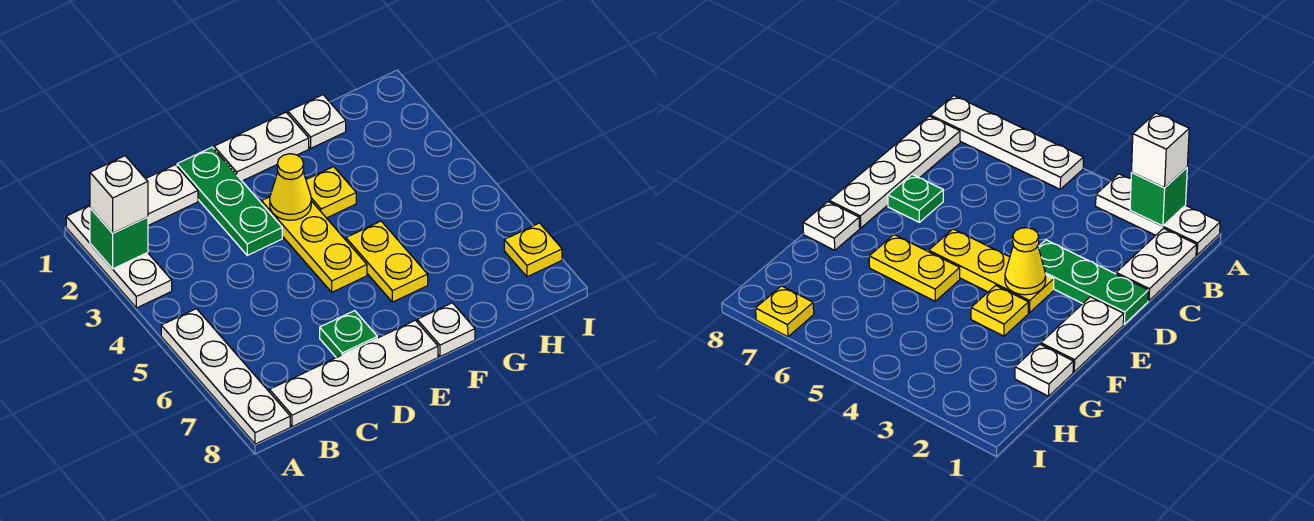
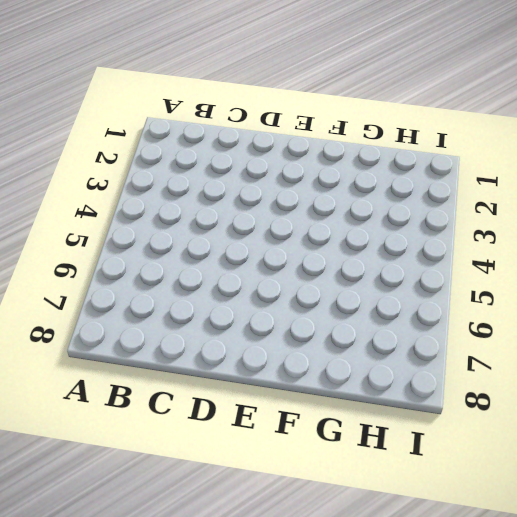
none -> white plate A1:A3 level 1
none -> white plate A5:A8 level 1
none -> white plate B1:C1 level 1

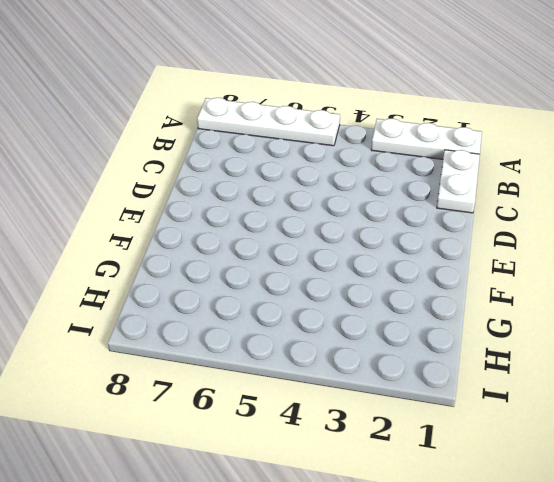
none -> white plate B8:E8 level 1
none -> green plate D1:D3 level 1
none -> green plate D7 level 1

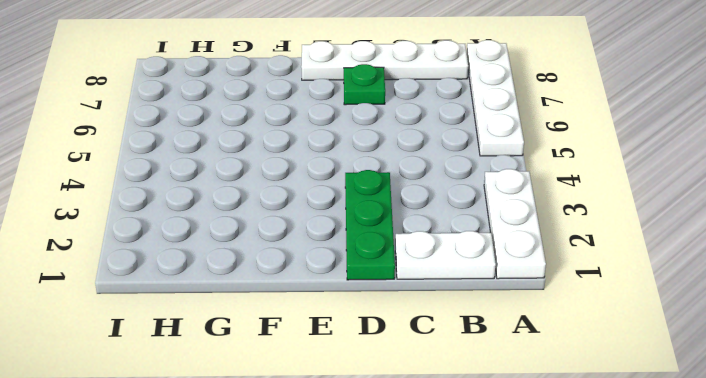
none -> white plate E1:F1 level 1
none -> yellow plate E3:E5 level 1
none -> yellow plate F3 level 1

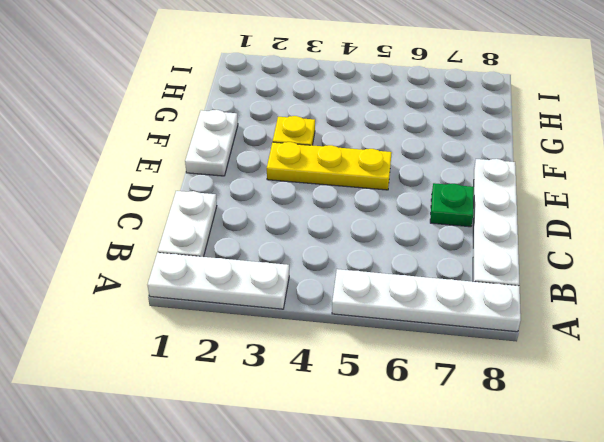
none -> green plate D1:D3 level 1
none -> yellow plate F5:F6 level 1
none -> white plate F8 level 1

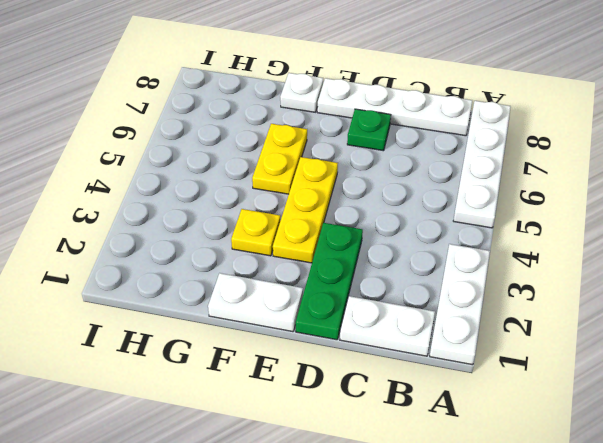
none -> white plate G1 level 1
none -> yellow plate I7 level 1
none -> green brick A2 level 2

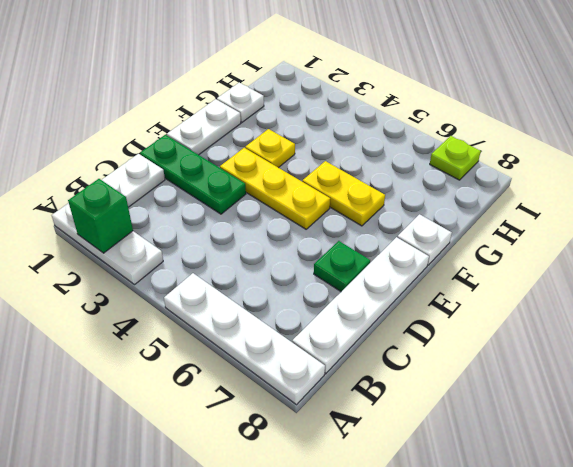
lime plate I7 level 1 -> yellow plate I7 level 1
none -> yellow cone E3 level 2
none -> white brick A2 level 3

